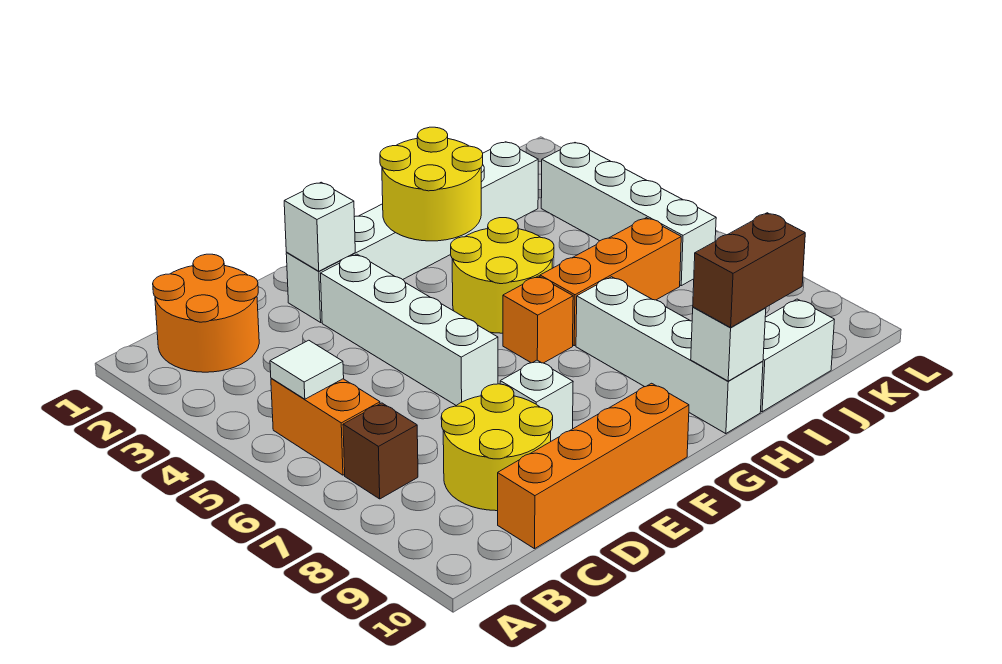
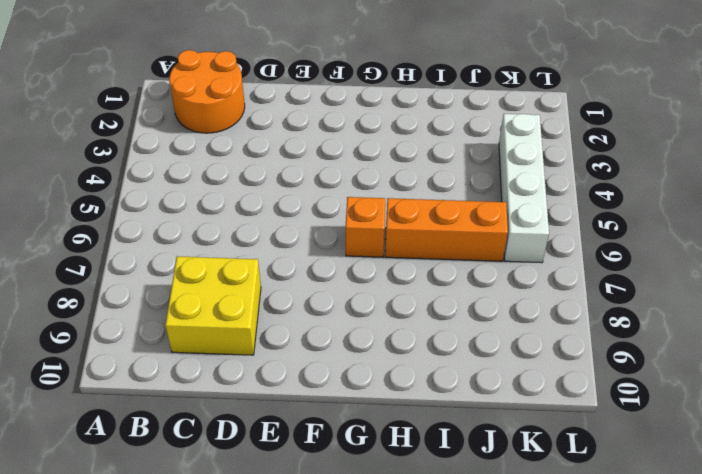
yellow brick C8:D9 level 1 -> yellow round brick C8:D9 level 1
none -> orange brick B5:B6 level 1
none -> brown brick B7 level 1
none -> orange brick C10:F10 level 1

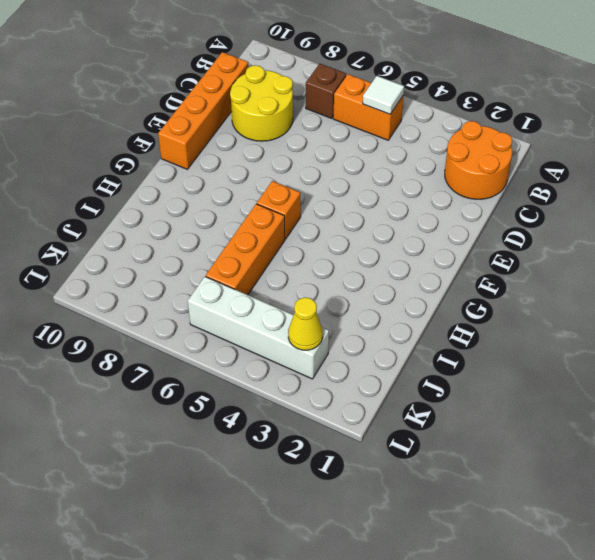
yellow cone K3 level 2 -> none
none -> white brick E2:J2 level 1
none -> white brick E3:E6 level 1
none -> white brick E8 level 1

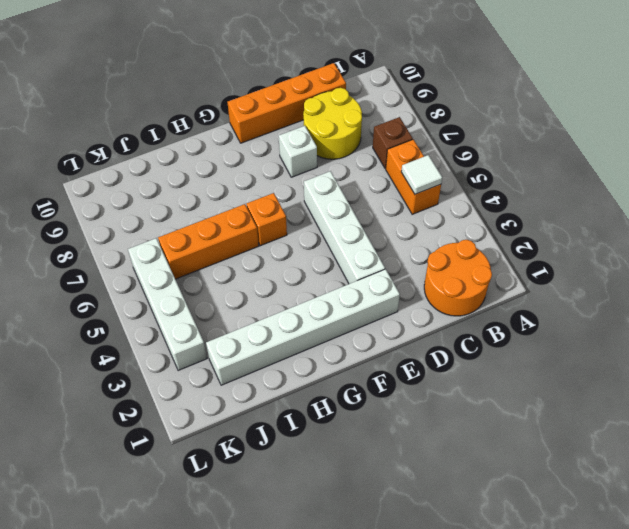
none -> yellow round brick G4:H5 level 1
none -> white brick H7:H10 level 1
none -> white brick I10:J10 level 1

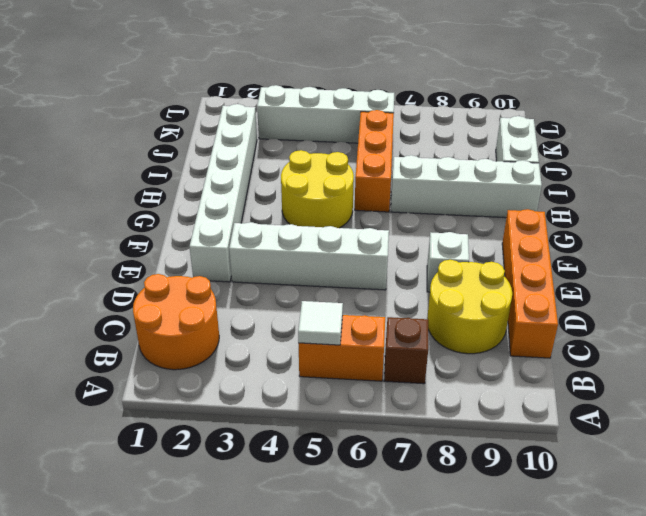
none -> orange brick G6 level 1
none -> white brick E2 level 2
none -> yellow round brick G2:H3 level 2

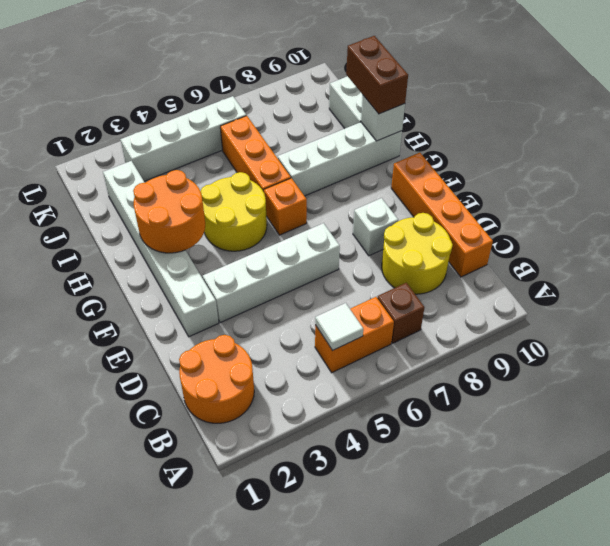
orange round brick G2:H3 level 2 -> yellow round brick G2:H3 level 2
none -> white brick E2 level 2

